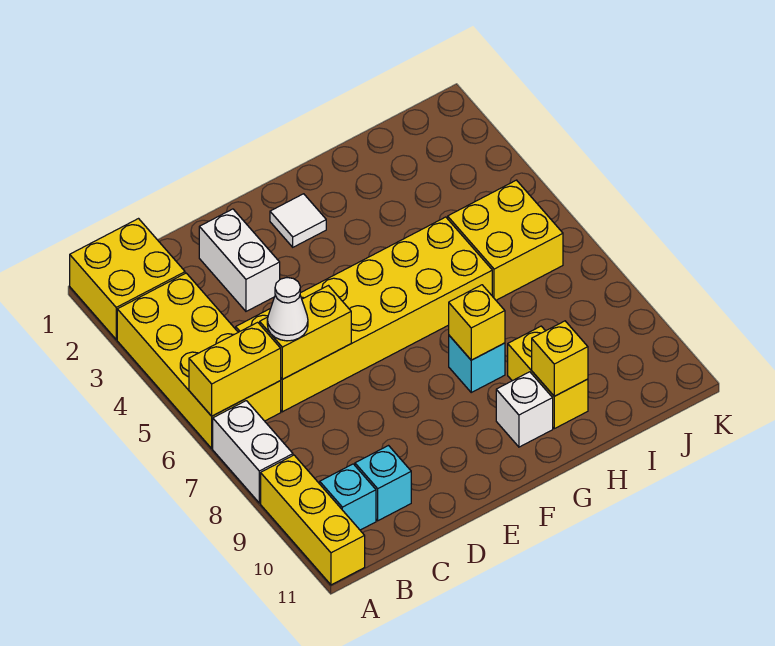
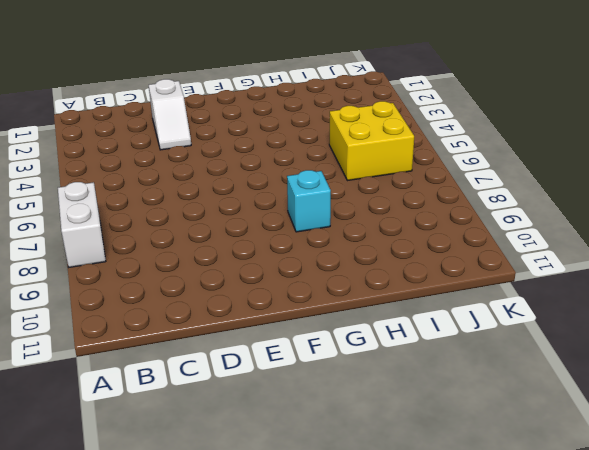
white slope D2:D3 level 1 top 2 -> white brick D2:D3 level 1
none -> yellow brick A1:B2 level 1
none -> yellow brick A3:B6 level 1
none -> yellow brick A9:A11 level 1

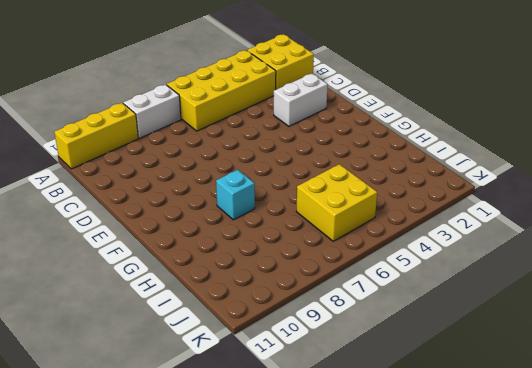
none -> cyan brick B10 level 1
none -> yellow brick C5:H6 level 1
none -> cyan brick C10 level 1

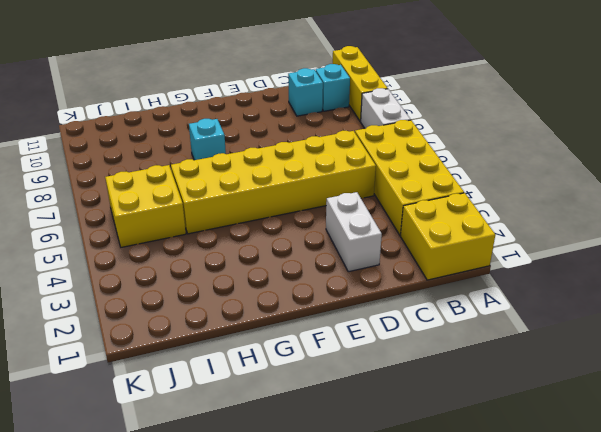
none -> white tile F2 level 1
none -> white brick G10 level 1
none -> yellow brick H9:H10 level 1

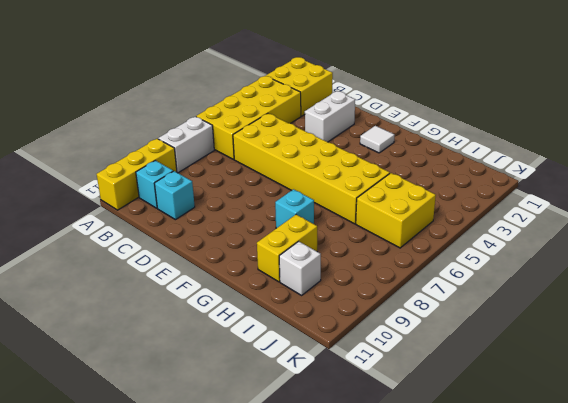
white brick I10 level 1 -> white brick G10 level 1
none -> yellow brick A6:B6 level 2
none -> yellow brick C6:D6 level 2
none -> yellow brick G8 level 2

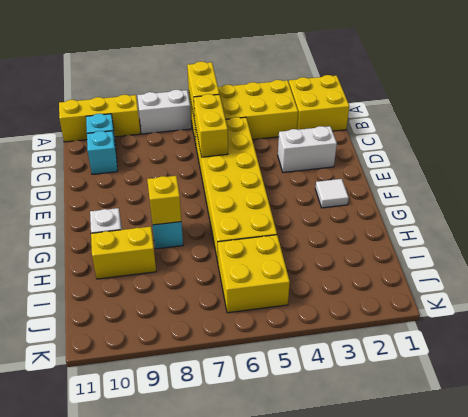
none -> yellow brick H10 level 2
none -> white cone C6 level 3

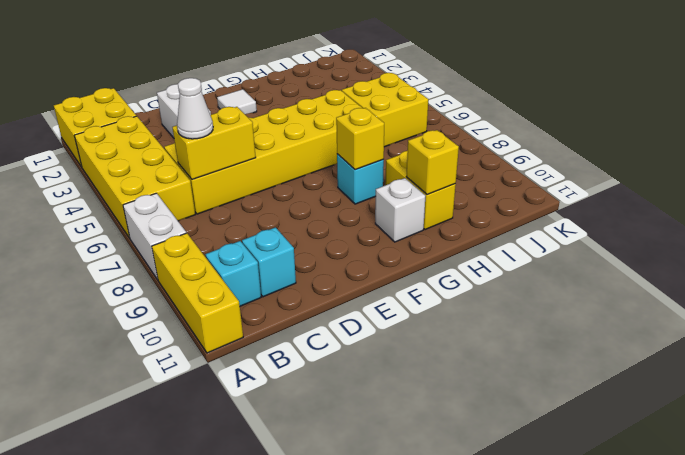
none -> yellow brick A6:B6 level 2

